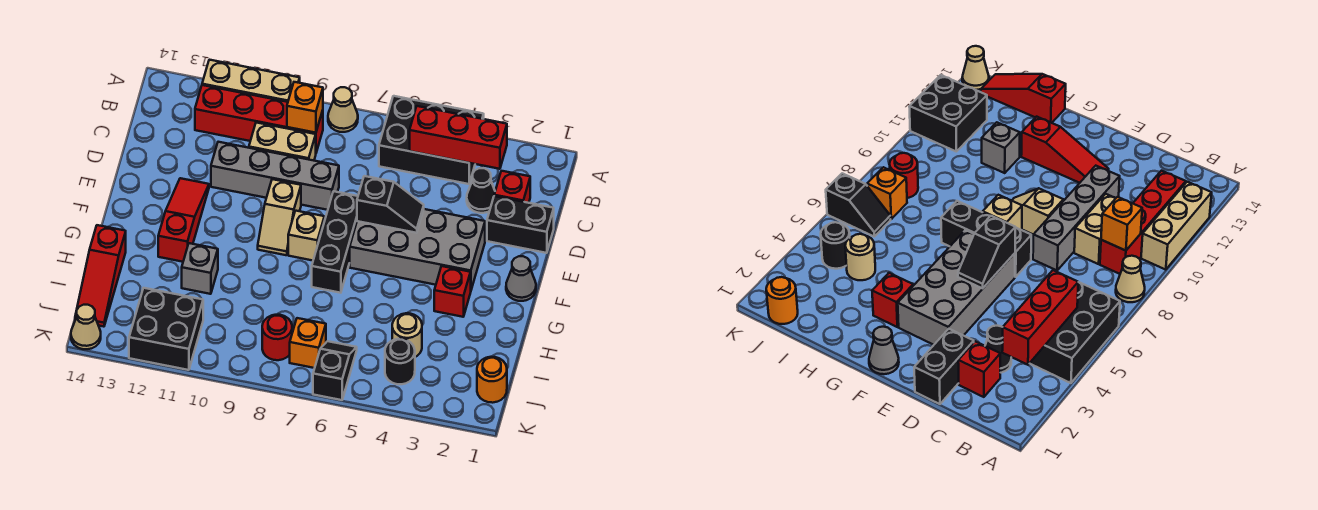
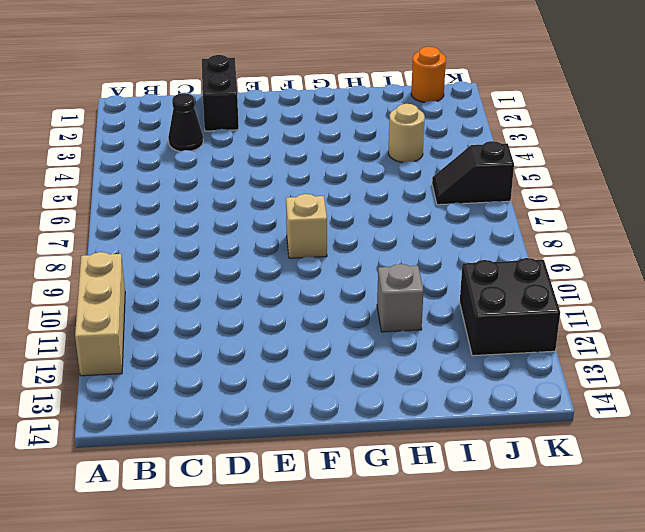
none -> black brick A4:B6 level 1
none -> tan cone A8 level 1
none -> red brick B9:B12 level 1

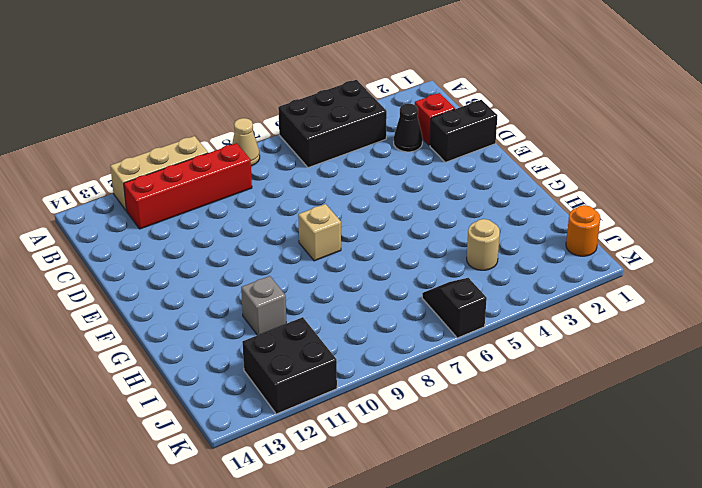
none -> tan brick C9:C10 level 1
none -> grey brick D8:D11 level 1
none -> grey brick E3:F6 level 1

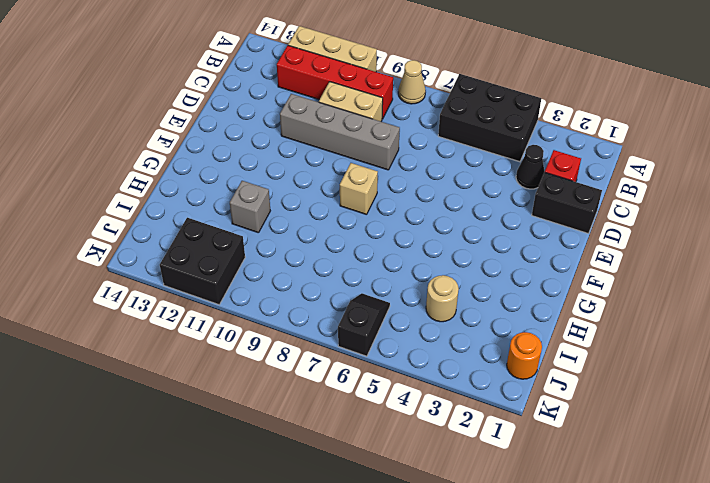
none -> grey brick E3:F6 level 1
none -> black brick E7:G7 level 1
none -> tan slope E9:F9 level 1 top E

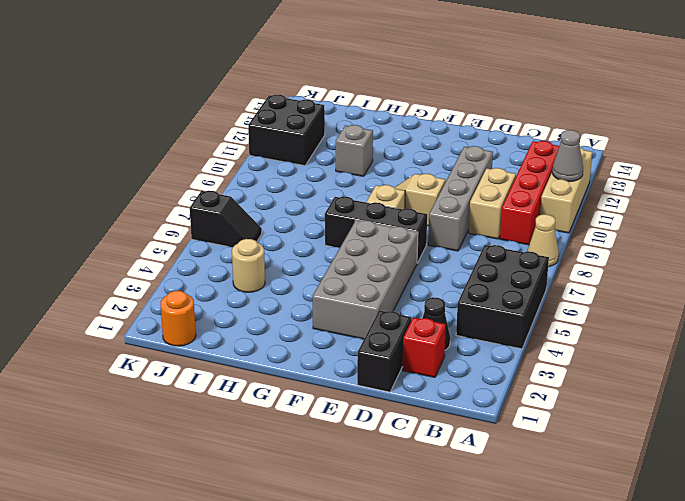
grey cone A11 level 2 -> grey cone F1 level 1
none -> red slope E12:G12 level 1 top G
none -> red brick G3 level 1
none -> red slope H14:J14 level 1 top H

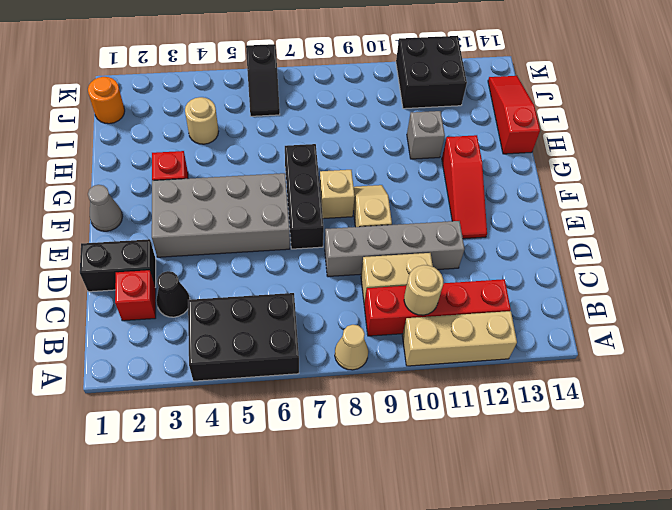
tan round brick B10 level 2 -> none
none -> black round brick J4 level 1
none -> orange brick J7 level 1
none -> red round brick J8 level 1

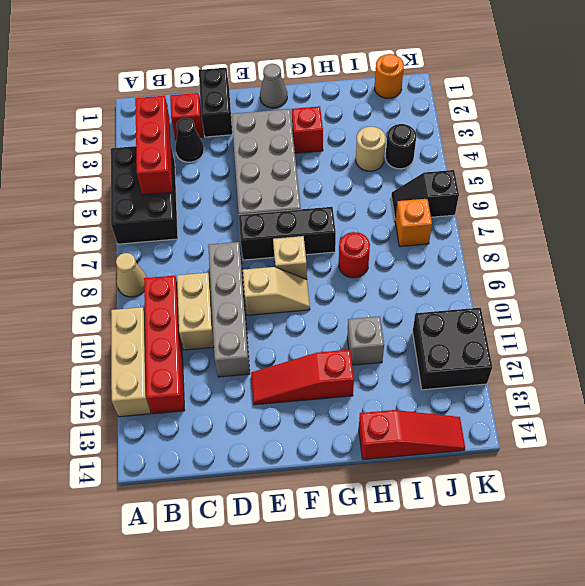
red round brick H8 level 1 -> red round brick J8 level 1
none -> tan cone K14 level 1
none -> orange brick B9 level 2
none -> black slope E5:E6 level 2 top 6

